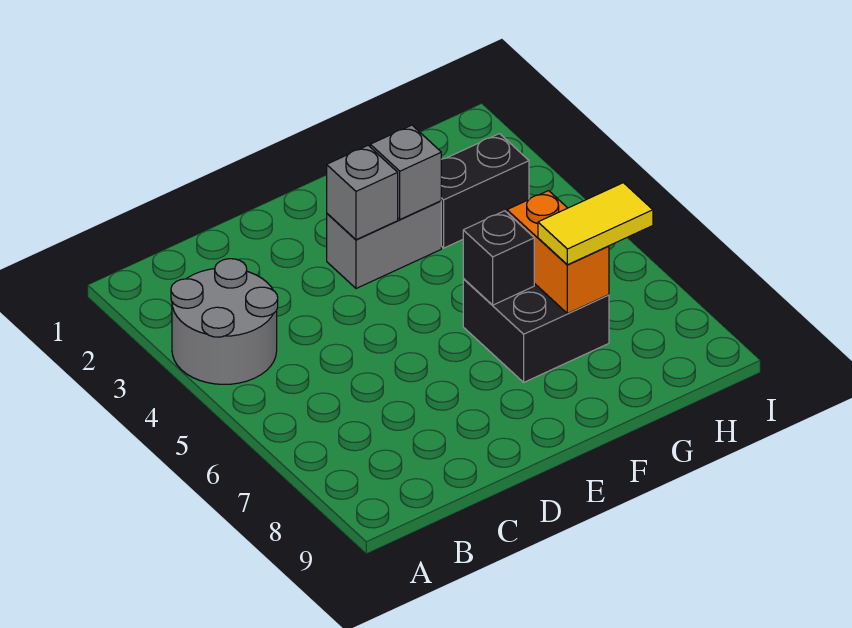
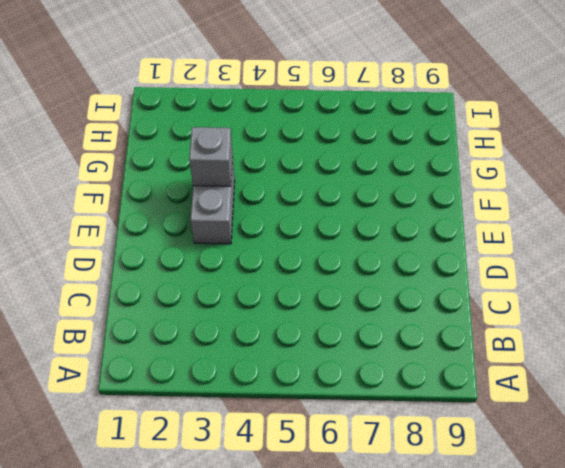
none -> grey round brick A3:B4 level 1
none -> black brick F6:G7 level 1

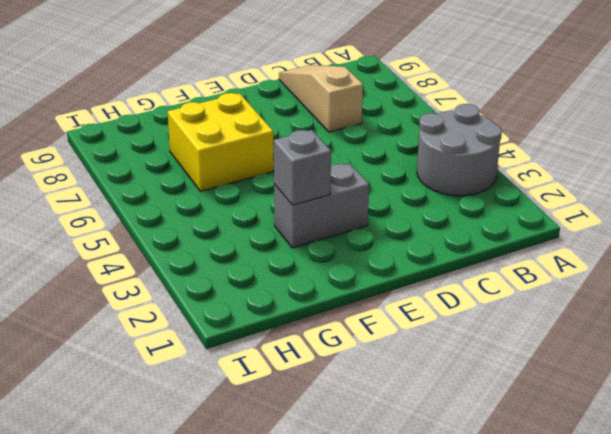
tan slope C7:C9 level 1 top 7 -> none
yellow brick F6:G7 level 1 -> black brick F6:G7 level 1
none -> black brick G3:H3 level 1
none -> grey brick E3 level 2

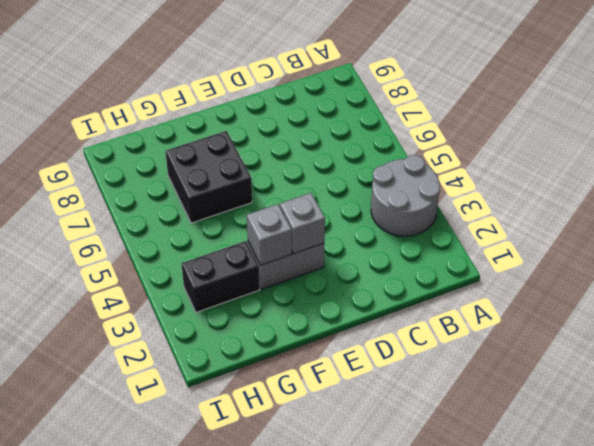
none -> black brick F6 level 2
none -> orange brick G6:G7 level 2

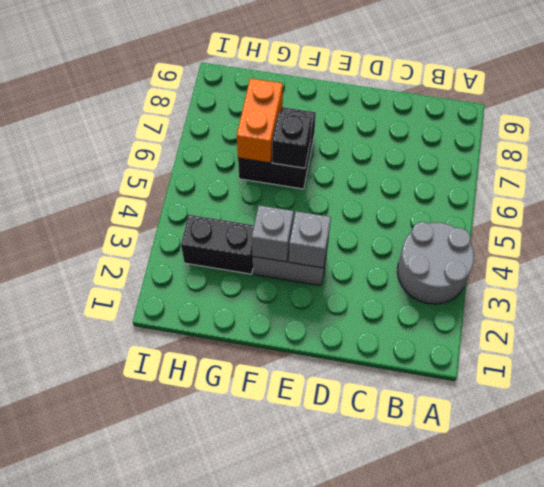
none -> yellow tile G7:H7 level 3

